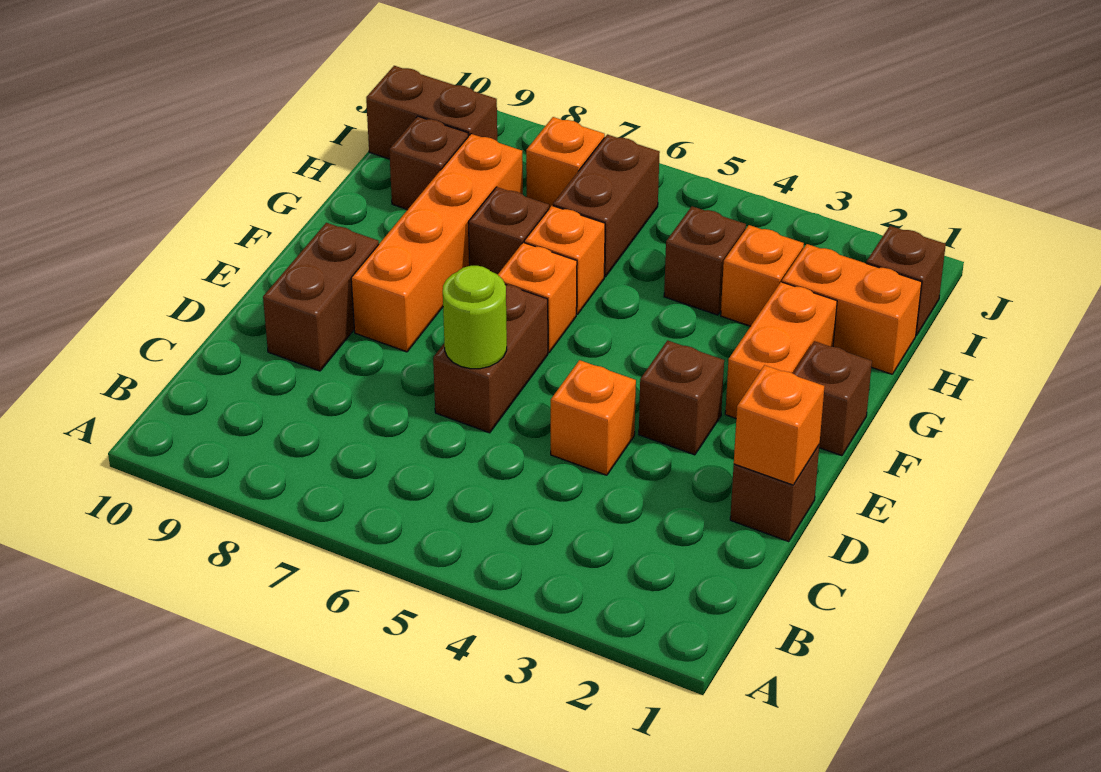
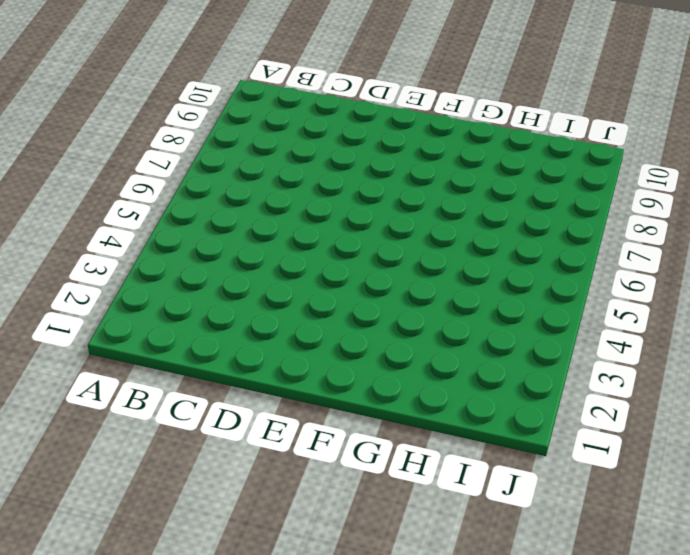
none -> brown brick D1 level 1
none -> orange brick D4 level 1
none -> brown brick D6:E6 level 1

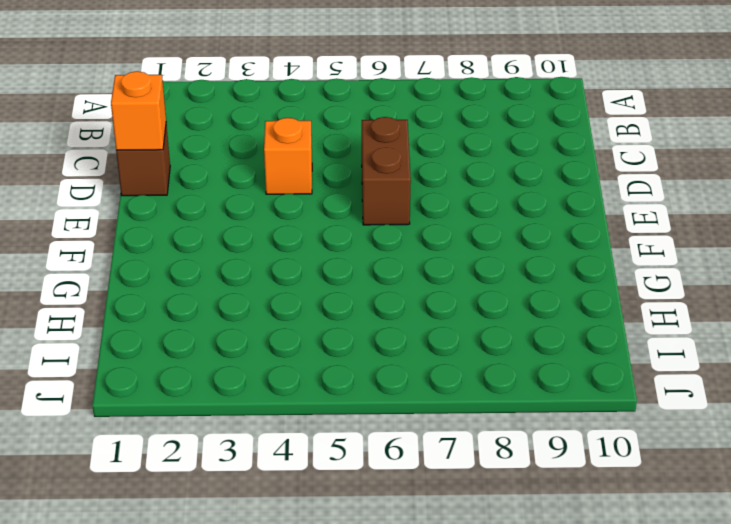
none -> brown brick D9:E9 level 1
none -> brown brick E3 level 1
none -> orange brick E8:H8 level 1

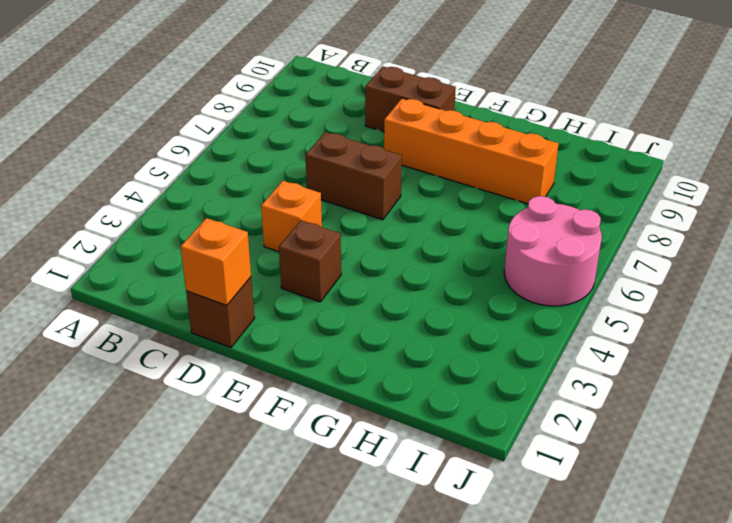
pink round brick I5:J6 level 1 -> brown brick H6:I6 level 1
none -> brown brick F1 level 1
none -> orange brick F2:G2 level 1
none -> orange brick F6 level 1

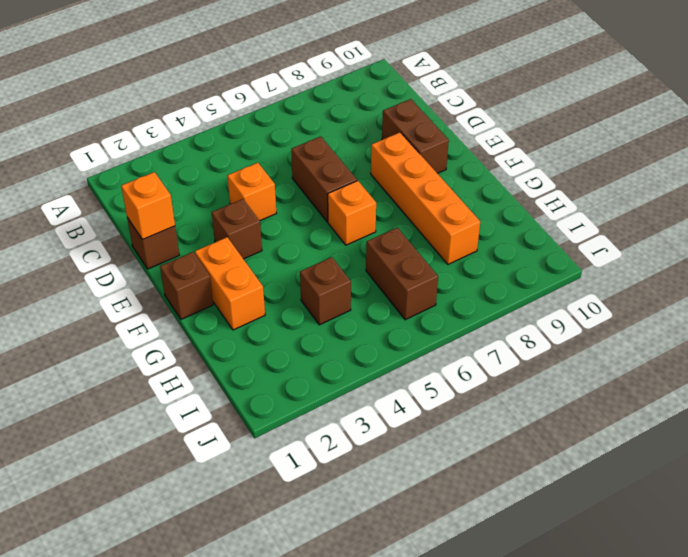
none -> orange brick G6 level 1
none -> brown brick G7 level 1
none -> orange brick H1:H2 level 1

